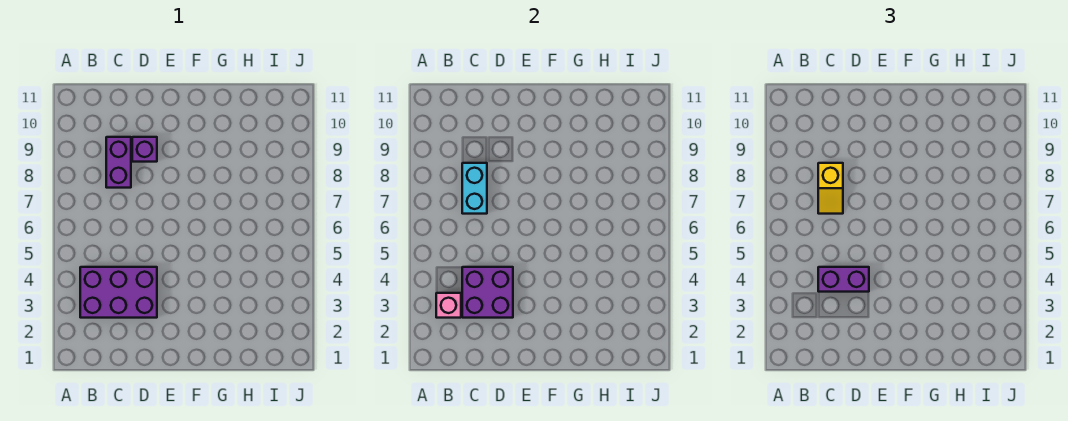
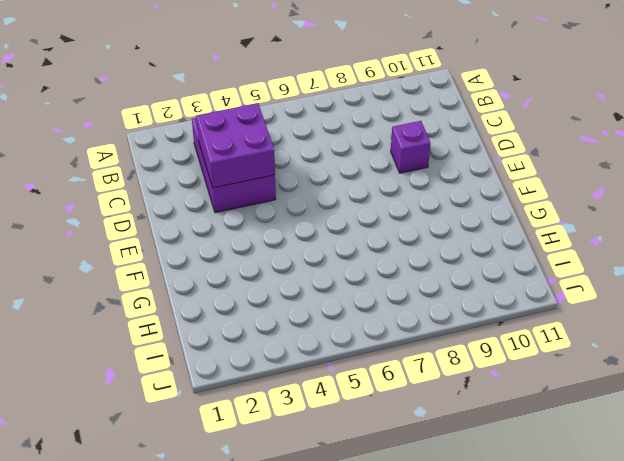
none -> purple brick C8:C9 level 1
none -> pink brick B3 level 2

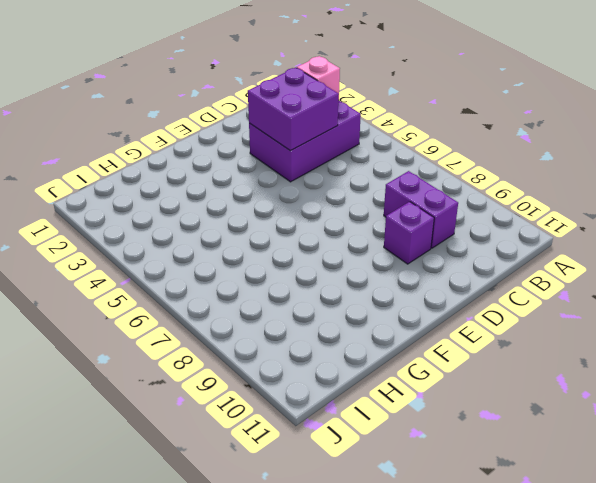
none -> cyan brick C7:C8 level 2
none -> purple brick C4:D4 level 3

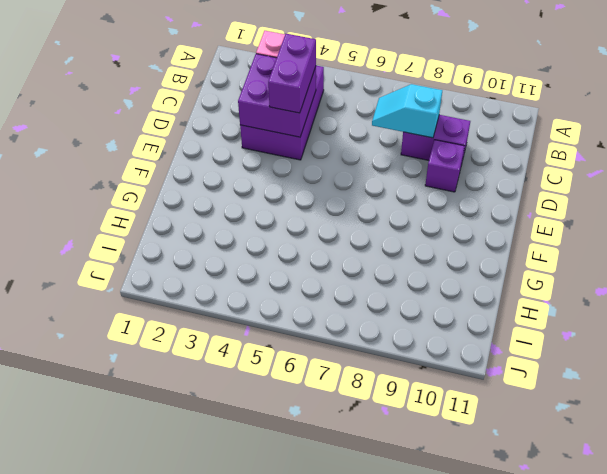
cyan slope C7:C8 level 2 top 8 -> cyan brick C7:C8 level 2
none -> yellow slope C7:C8 level 3 top 8

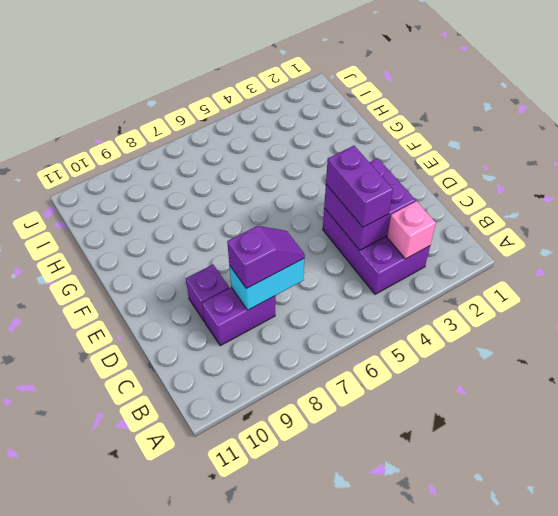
purple slope C7:C8 level 3 top 8 -> yellow slope C7:C8 level 3 top 8

